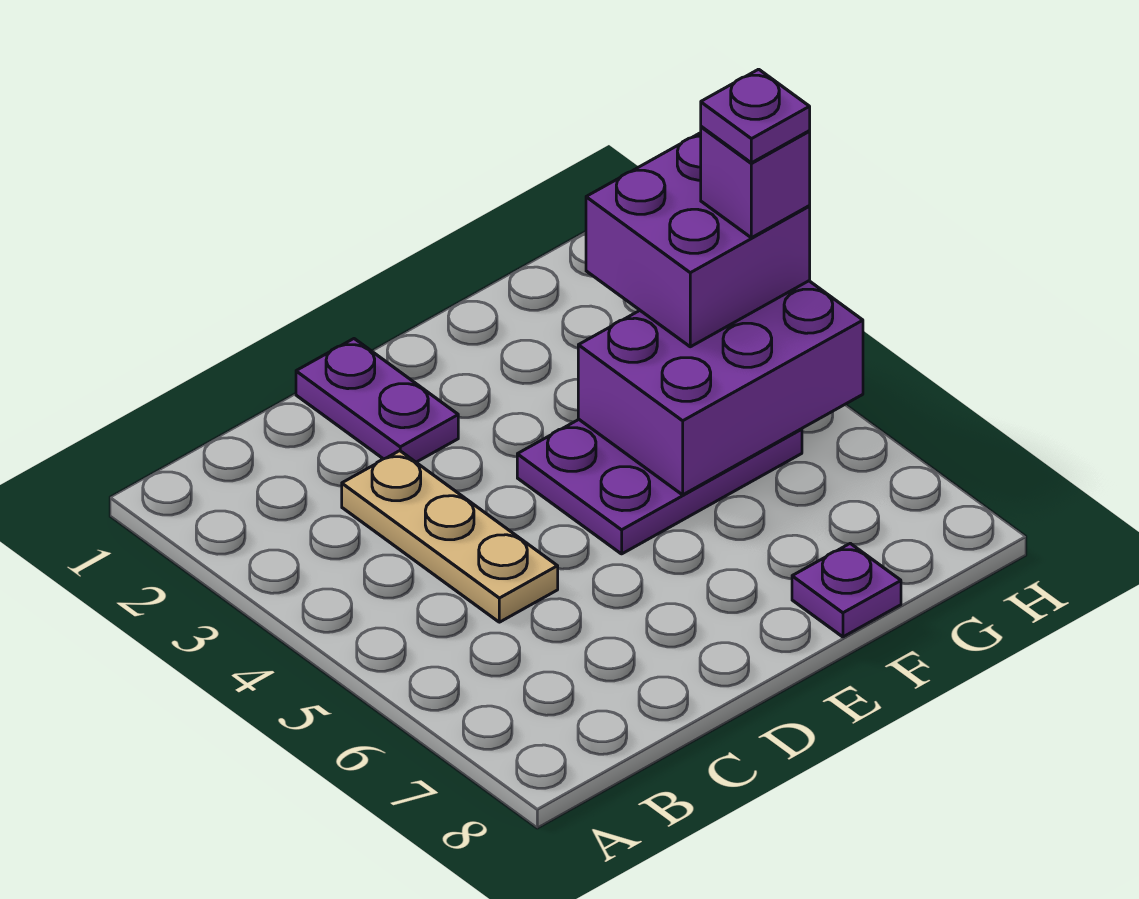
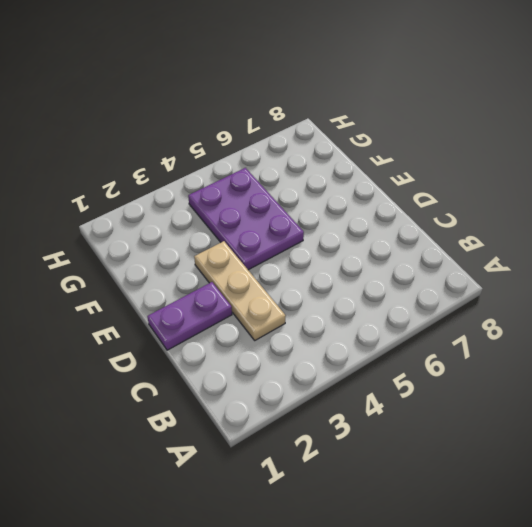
tan plate C3:E3 level 1 -> tan plate C3:C5 level 1
none -> purple plate F8 level 1
none -> purple brick F4:H5 level 2

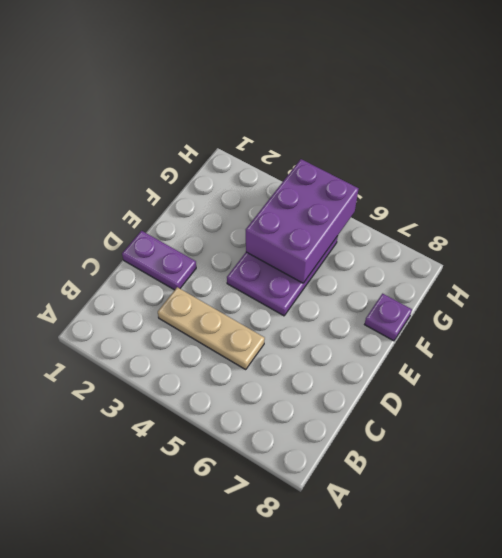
none -> purple brick G3:H4 level 3
none -> purple brick H4 level 4

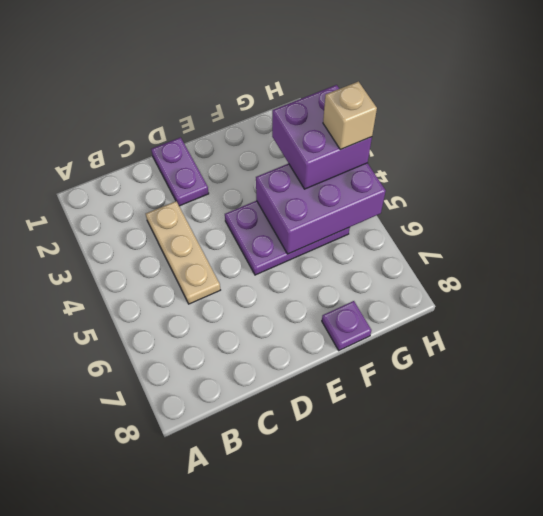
tan brick H4 level 4 -> purple brick H4 level 4
none -> purple plate H4 level 5

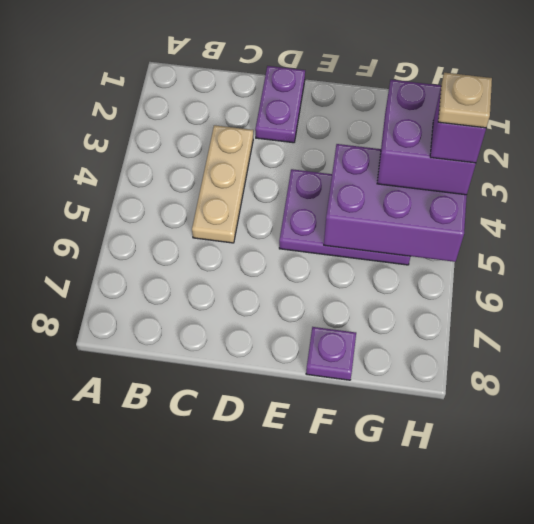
tan plate H4 level 5 -> purple plate H4 level 5

